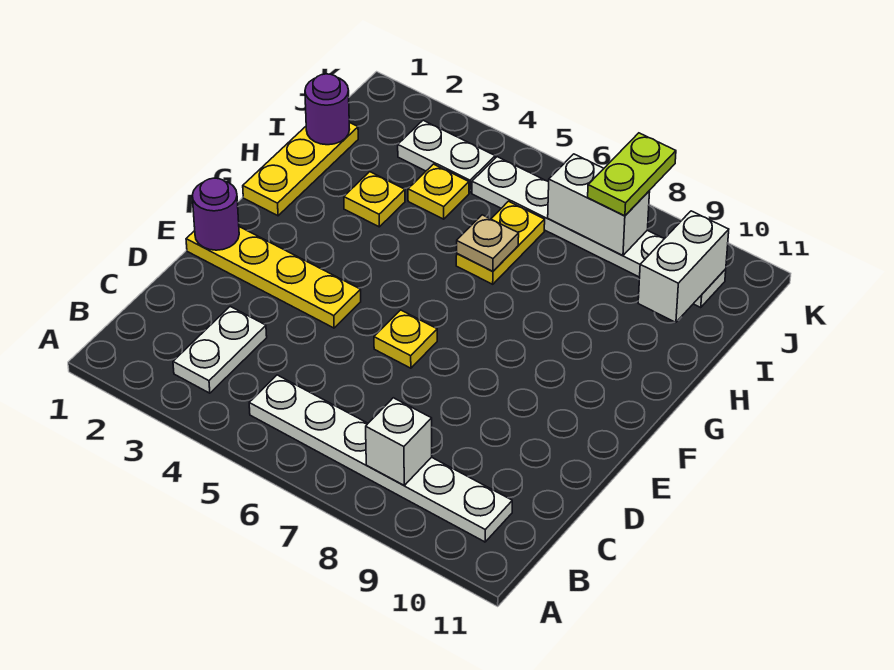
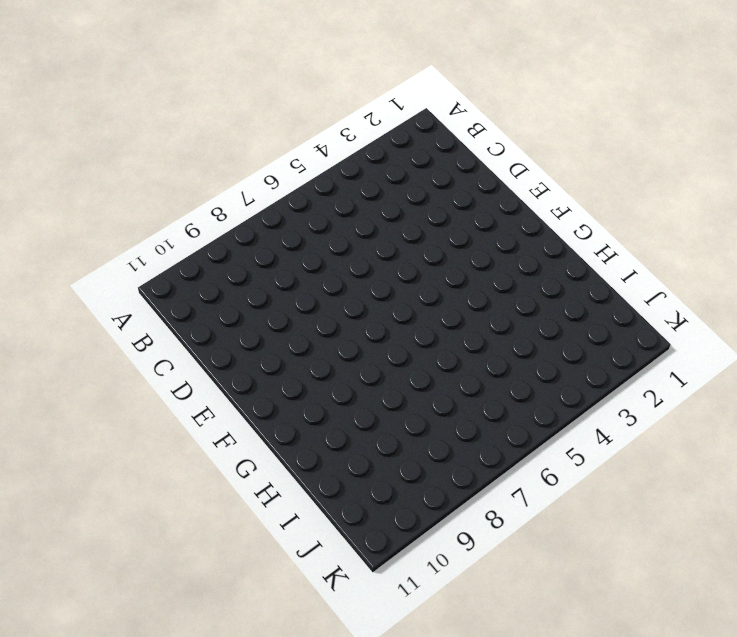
none -> white plate B3:C3 level 1
none -> white plate B5:B10 level 1
none -> yellow plate E1:E4 level 1

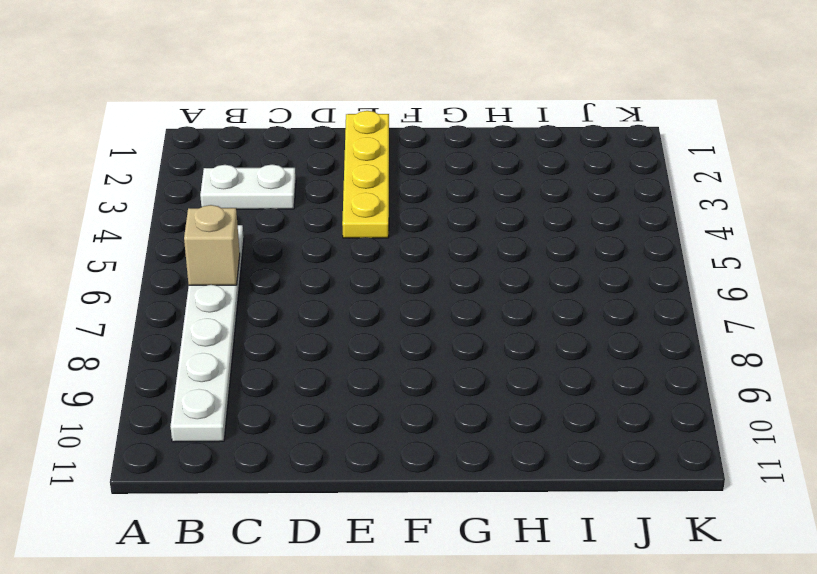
tan brick B6 level 2 -> none
none -> yellow plate E6 level 1
none -> yellow plate G1:I1 level 1
none -> yellow plate H3 level 1

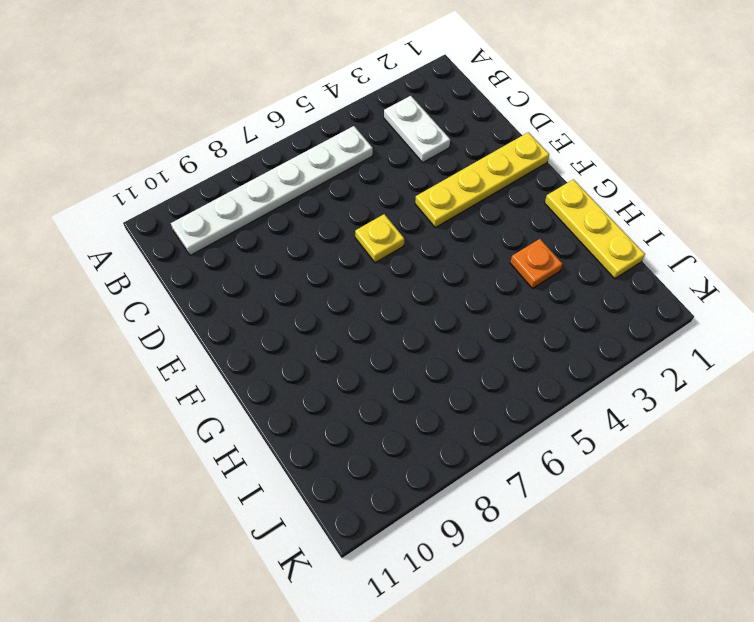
orange plate H3 level 1 -> yellow plate H3 level 1
none -> yellow plate H6:I6 level 1
none -> yellow plate I4 level 1
none -> white plate J3:J4 level 1

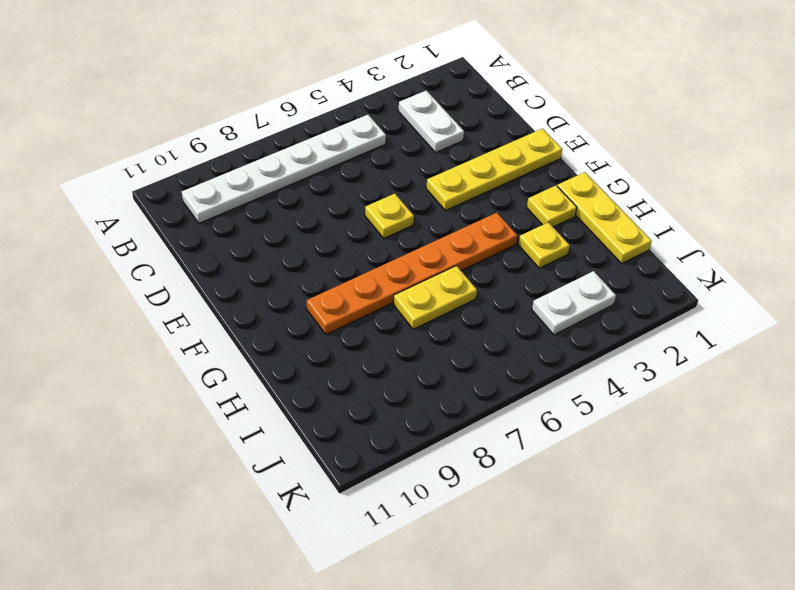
yellow plate G2 level 1 -> yellow plate I4 level 1
orange plate G4:G9 level 1 -> none
yellow plate H6:H7 level 1 -> yellow plate H6:I6 level 1
none -> white plate J5:J10 level 1
none -> white brick B8 level 2
none -> purple round brick E1 level 2

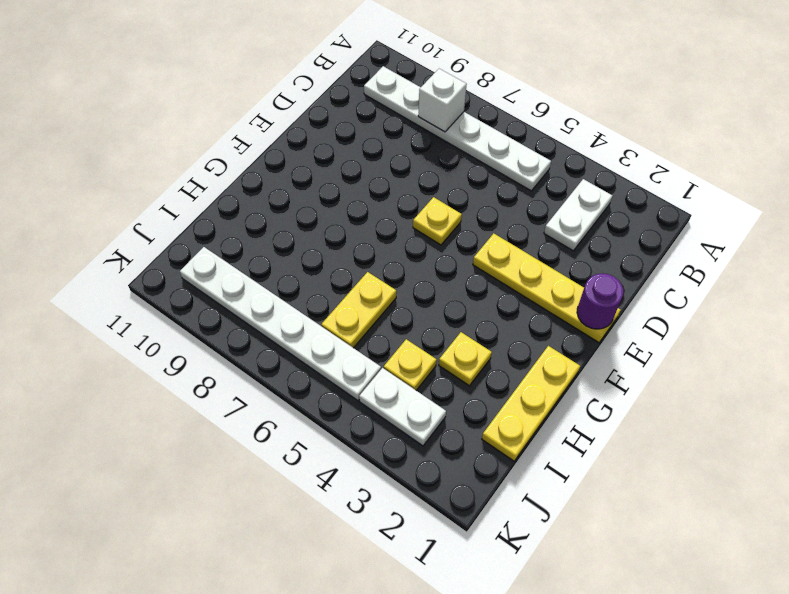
none -> tan plate H6 level 2
none -> purple round brick I1 level 2
none -> white brick I10:J10 level 2

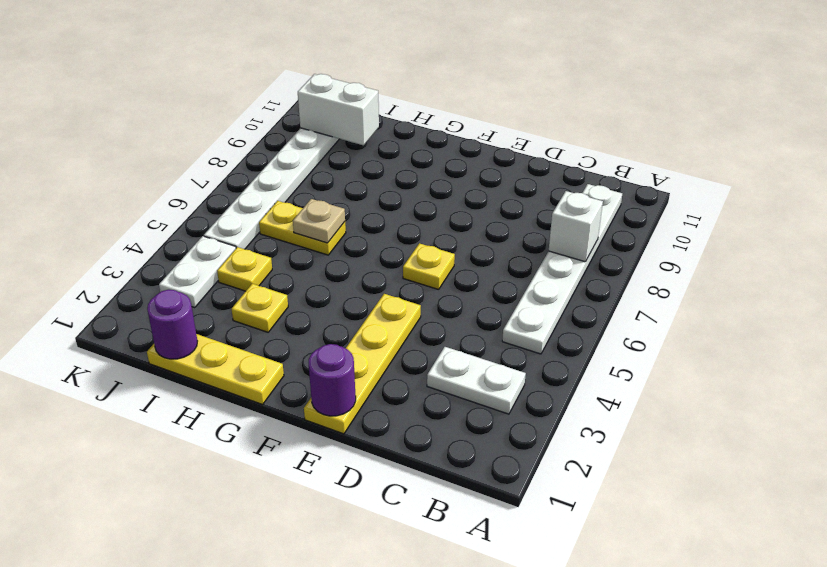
none -> white brick J7:J8 level 2
none -> lime plate J8:K8 level 3

